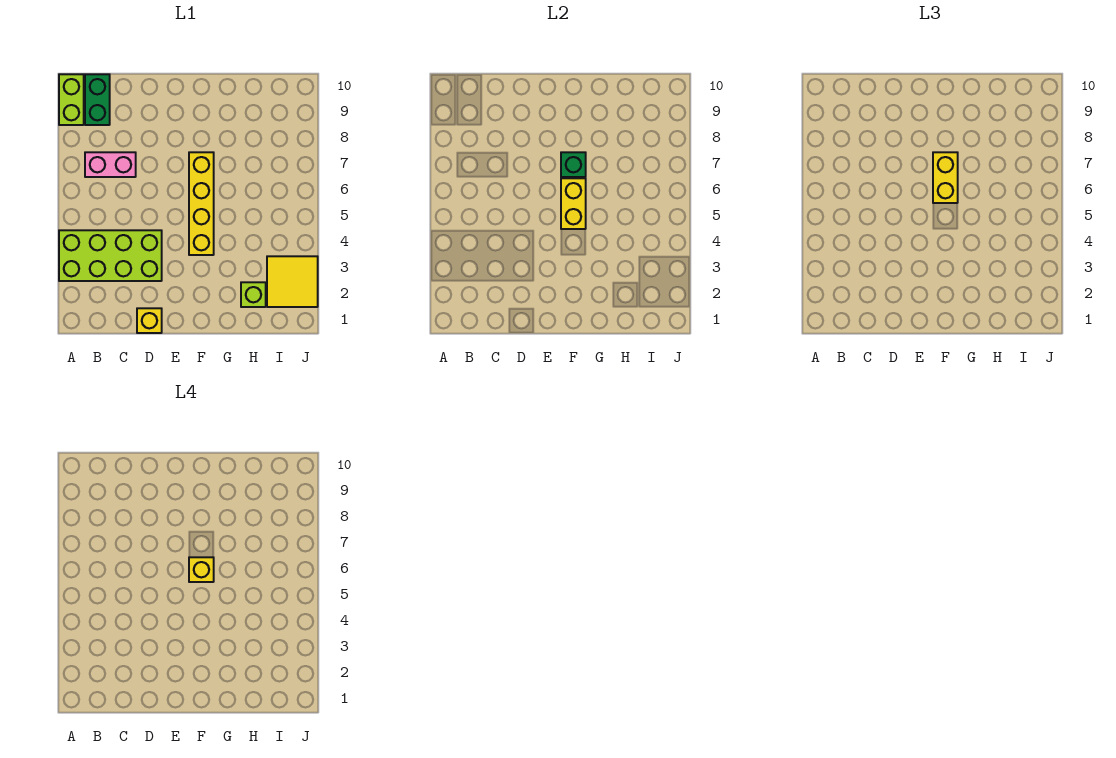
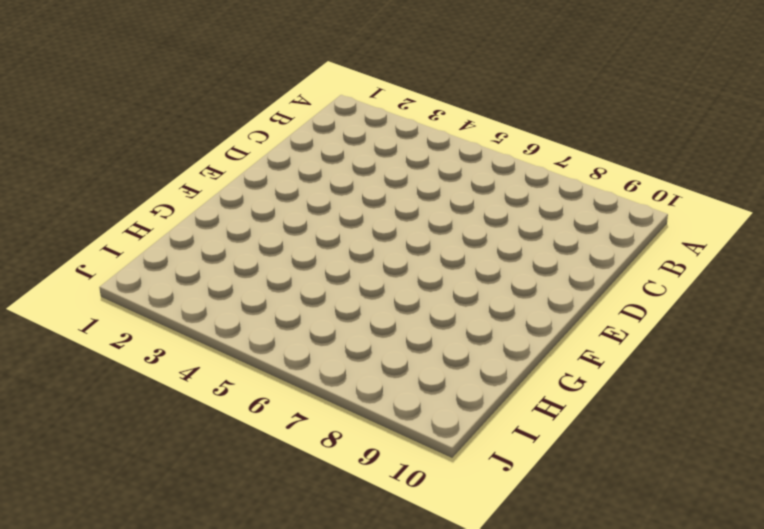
none -> lime brick A3:D4 level 1
none -> lime brick A9:A10 level 1
none -> pink brick B7:C7 level 1

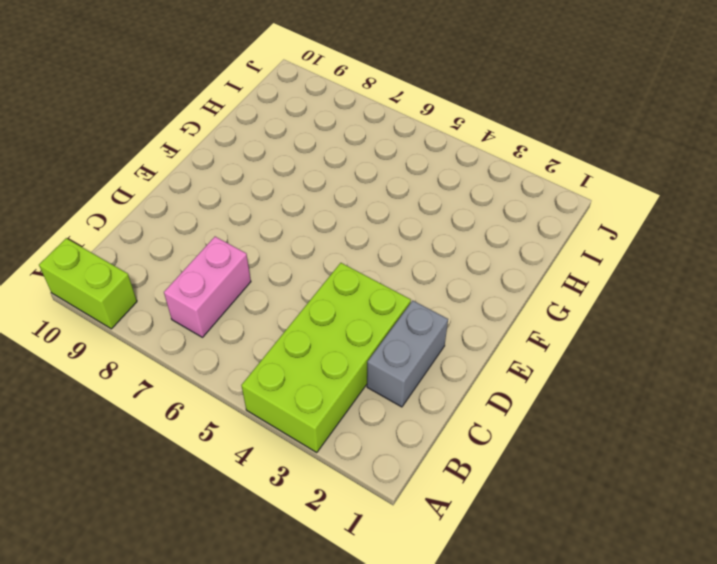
grey brick C2:D2 level 1 -> none
none -> green brick B9:B10 level 1
none -> yellow brick D1 level 1
none -> yellow brick F4:F7 level 1

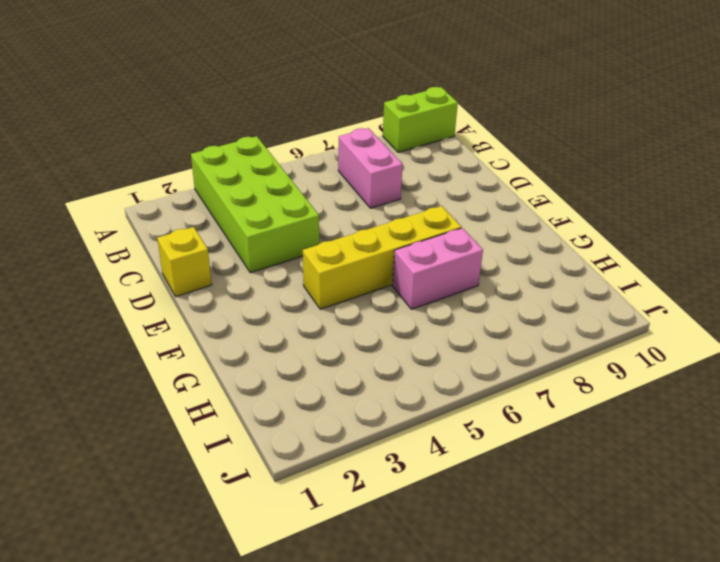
pink brick G6:G7 level 1 -> none
none -> green brick B9:B10 level 1
none -> lime brick H2 level 1
none -> yellow tile I2:J3 level 1

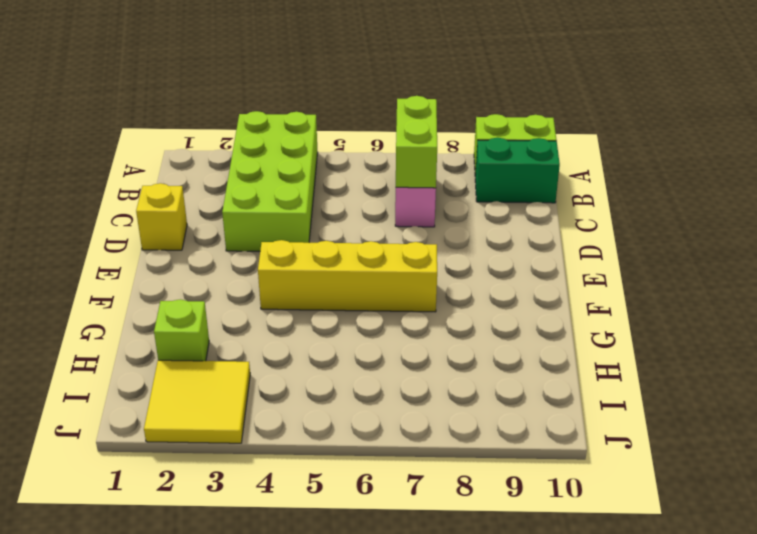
lime brick B7:C7 level 2 -> none
none -> yellow brick F5:F6 level 2
none -> green brick F7 level 2
none -> yellow brick F6:F7 level 3

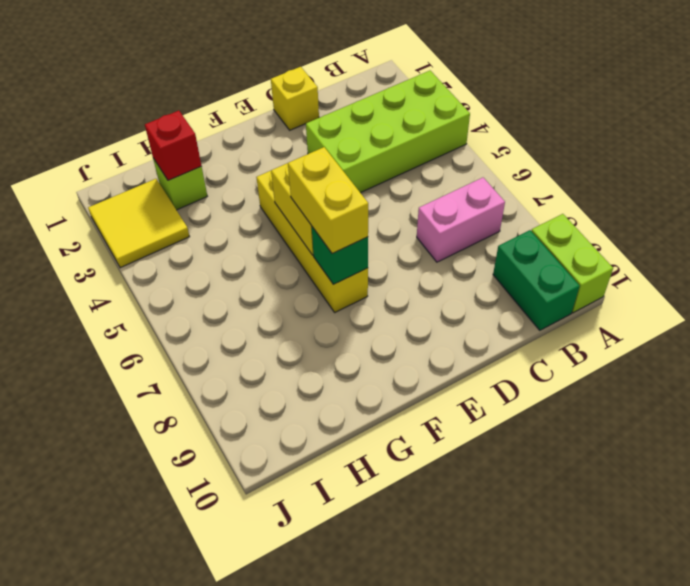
red brick H2 level 2 -> none
none -> yellow brick F6 level 4

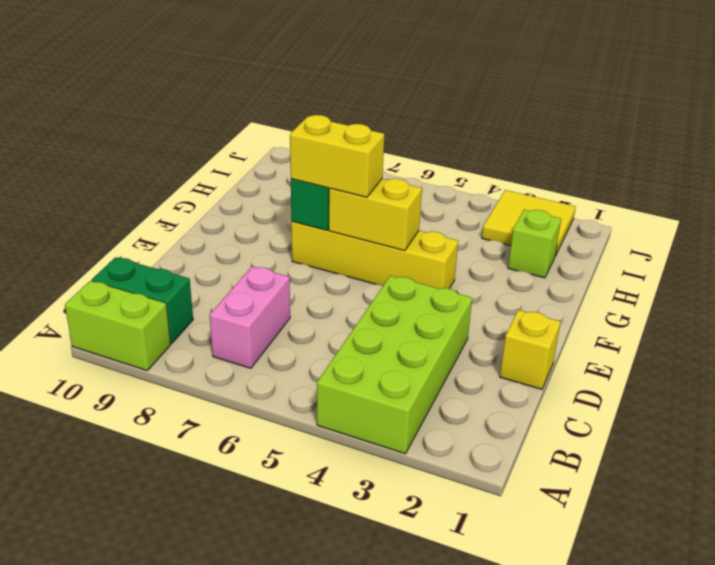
none -> yellow brick F6 level 4

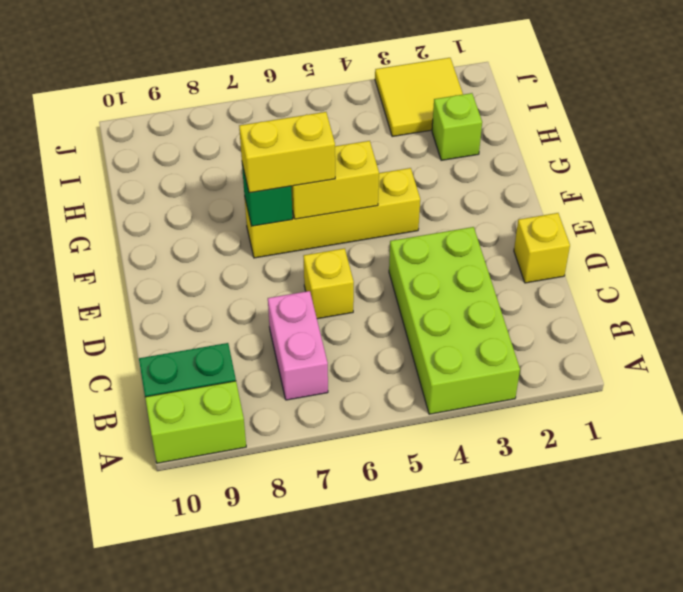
yellow brick D6 level 1 -> yellow brick F6 level 4

